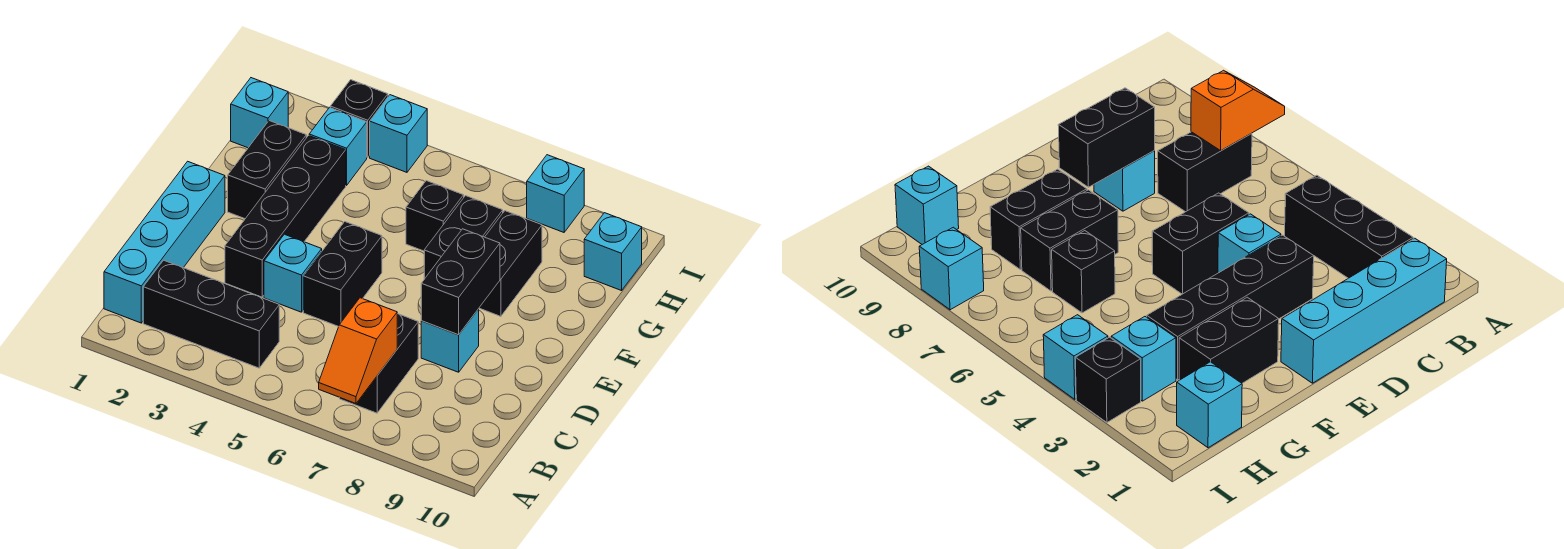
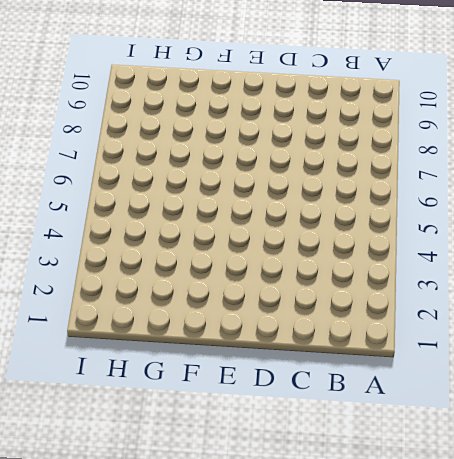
none -> cyan brick B1:E1 level 1
none -> black brick B2:B4 level 1
none -> black brick B7:C7 level 1

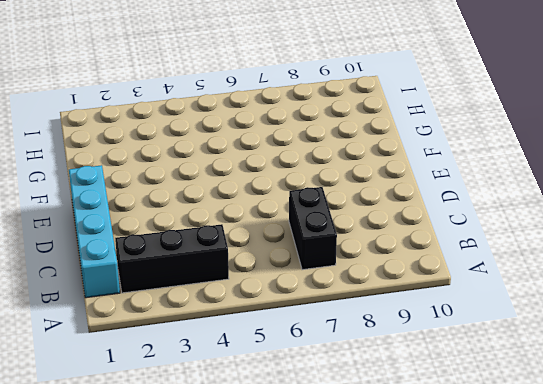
none -> black brick D3:G3 level 1
none -> cyan brick D4 level 1
none -> black brick D5:E5 level 1

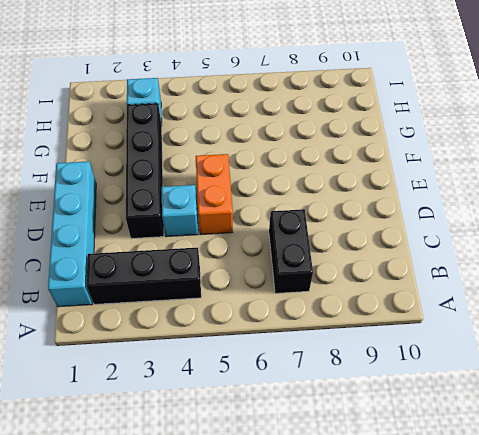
orange brick D5:E5 level 1 -> black brick D5:E5 level 1
none -> cyan brick D8 level 1
none -> black brick F2:G2 level 1
none -> black brick F7:G7 level 1

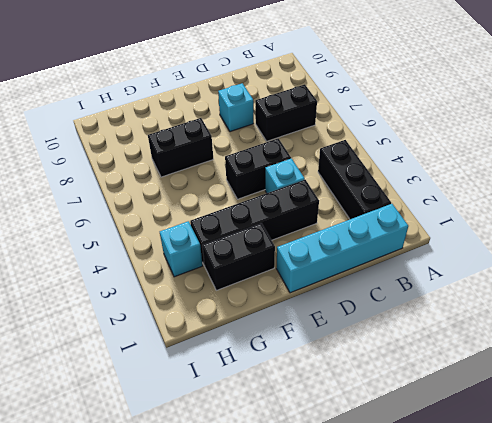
none -> black brick F8:G8 level 1
none -> black brick G6 level 1
none -> cyan brick H1 level 1

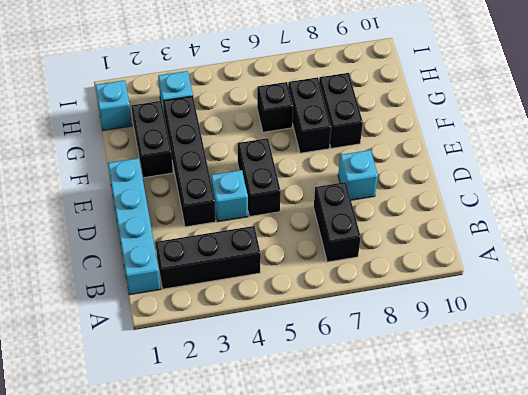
none -> cyan brick H10 level 1
none -> black brick I3 level 1
none -> cyan brick I4 level 1

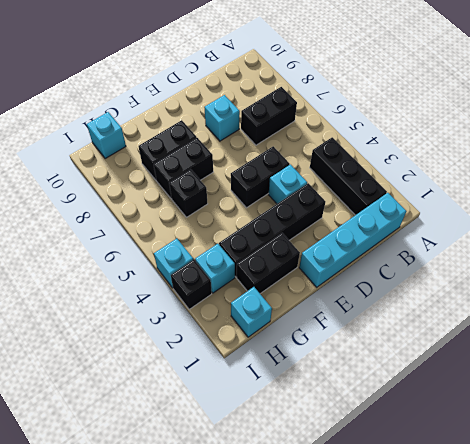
none -> cyan brick I8 level 1
none -> orange slope A7:B7 level 2 top B
none -> black brick D8:E8 level 2

